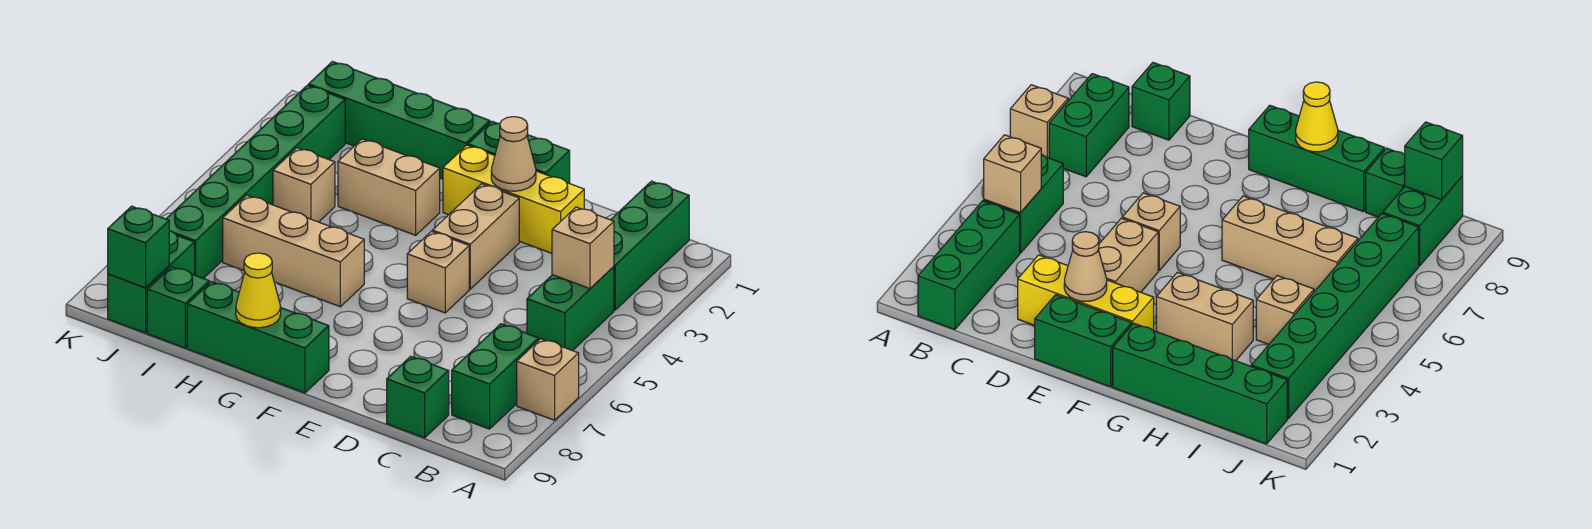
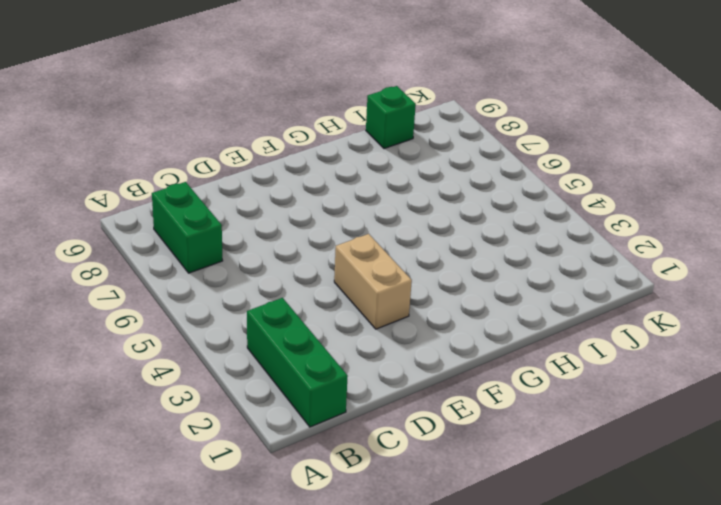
none -> tan brick A7 level 1
none -> green brick B4:B5 level 1
none -> green brick C9 level 1

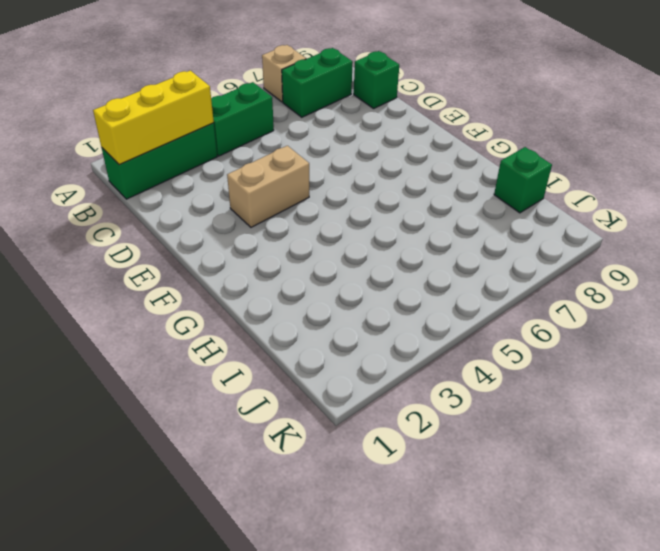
yellow brick B1:B3 level 2 -> yellow brick D2:F2 level 1
none -> green brick E1:F1 level 1
none -> tan brick E5 level 1
none -> green brick F9:H9 level 1

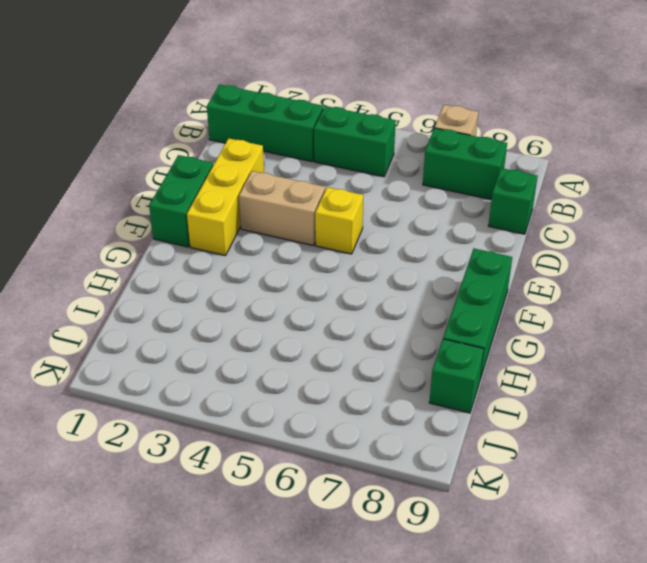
yellow brick E5 level 1 -> tan brick E5 level 1
none -> green brick G1:J1 level 1
none -> tan brick G3:H3 level 1
none -> tan brick G6:I6 level 1

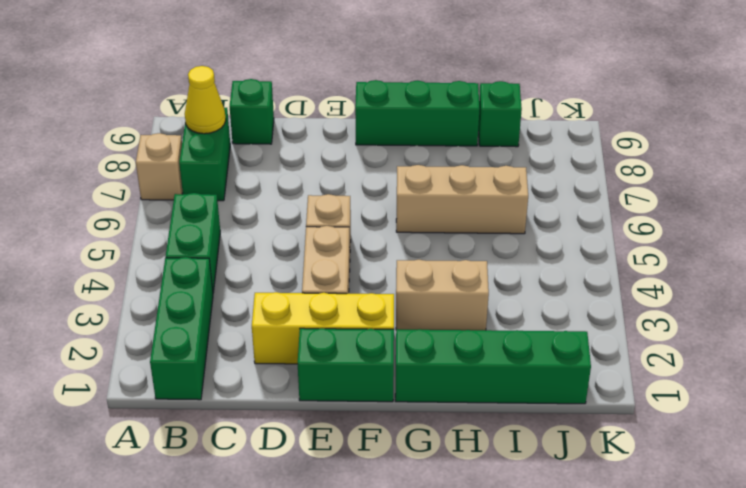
yellow cone B8 level 2 -> yellow cone G9 level 2
none -> tan brick I4 level 1
none -> green brick J2:J7 level 1
none -> green brick J8:J9 level 1

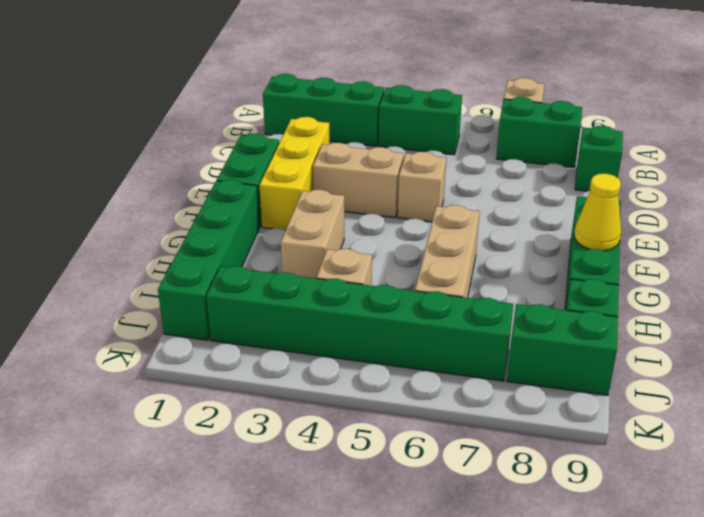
none -> tan brick B4 level 2
none -> tan cone E2 level 2
none -> green brick J9 level 2

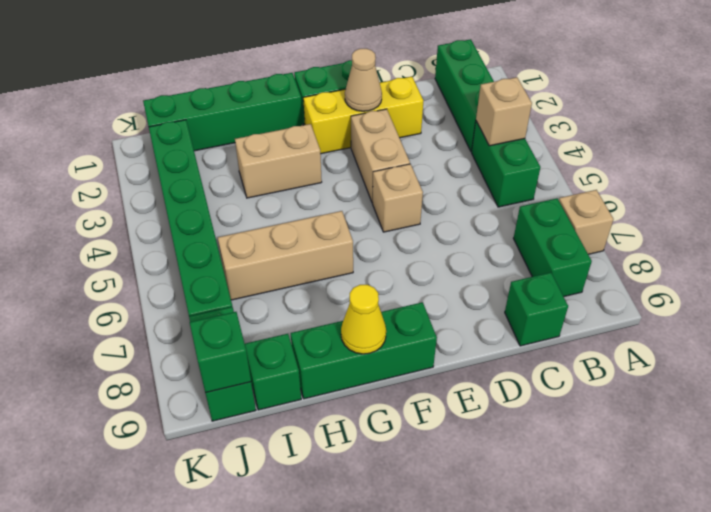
none -> tan brick I4 level 1

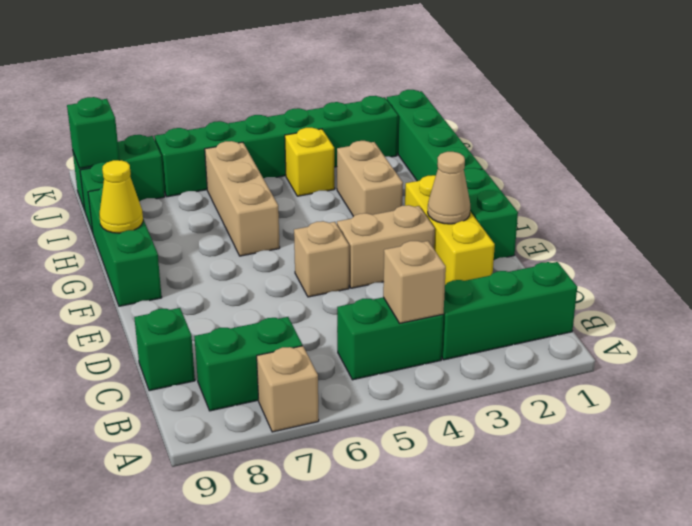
yellow brick I4 level 1 -> tan brick I4 level 1

